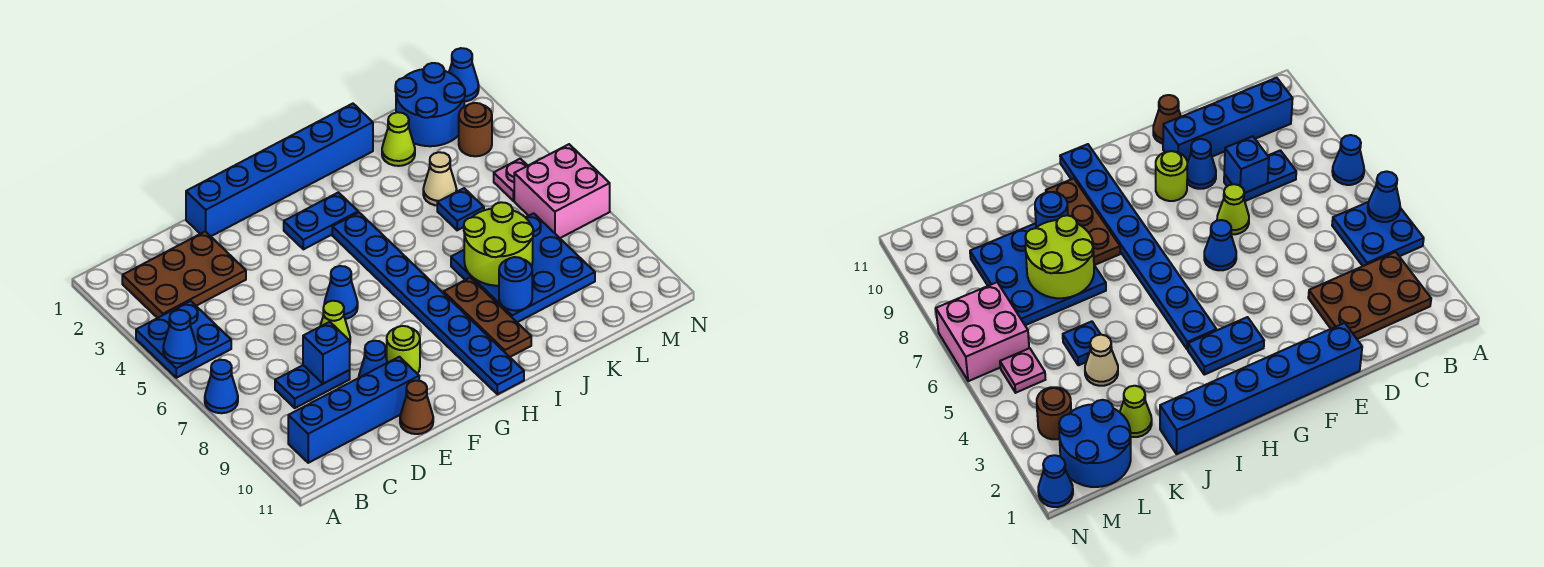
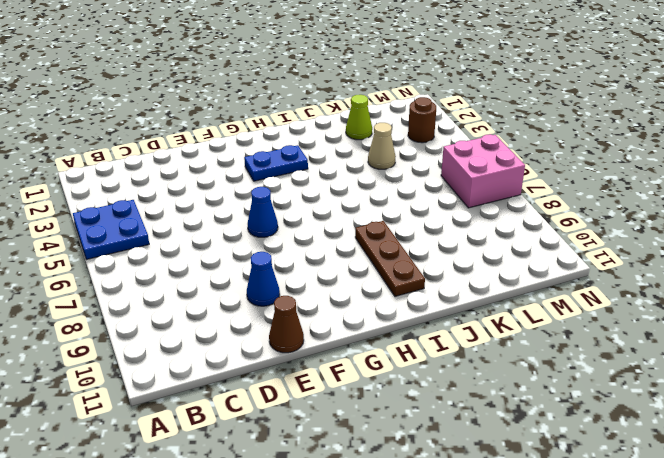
none -> blue cone A7 level 1
none -> brown plate B2:D3 level 1
none -> blue brick B10:E10 level 1

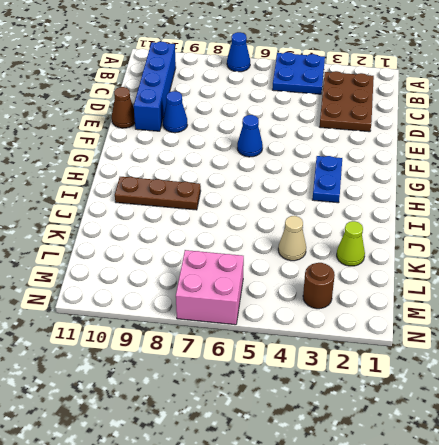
none -> blue plate C8:D8 level 1
none -> blue brick E1:J1 level 1
none -> lime cone E7 level 1

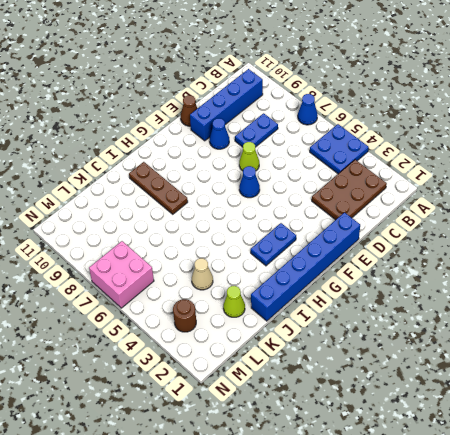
none -> lime round brick F9 level 1
none -> blue plate H4:H11 level 1
none -> blue plate J7:L9 level 1

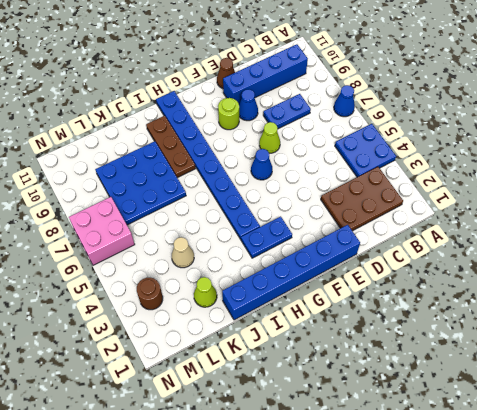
none -> blue plate K5 level 1
none -> blue round brick L1:M2 level 1
none -> pink plate M5 level 1

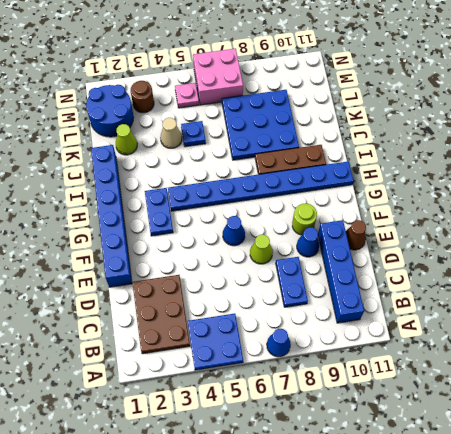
none -> blue cone N1 level 1
none -> blue cone A5 level 2
none -> blue brick D8 level 2

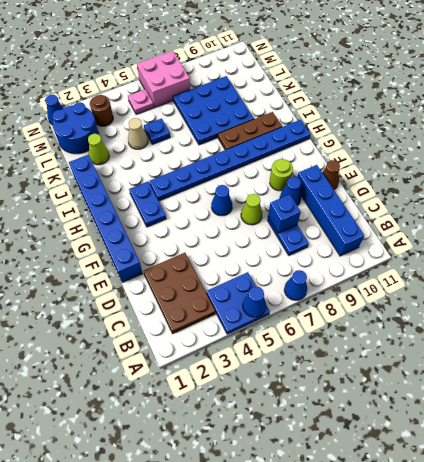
none -> lime round brick J7:K8 level 2
none -> blue round brick J9 level 2

